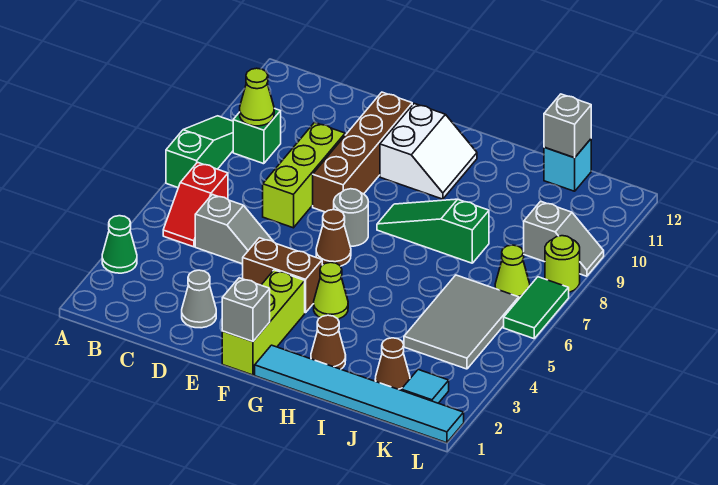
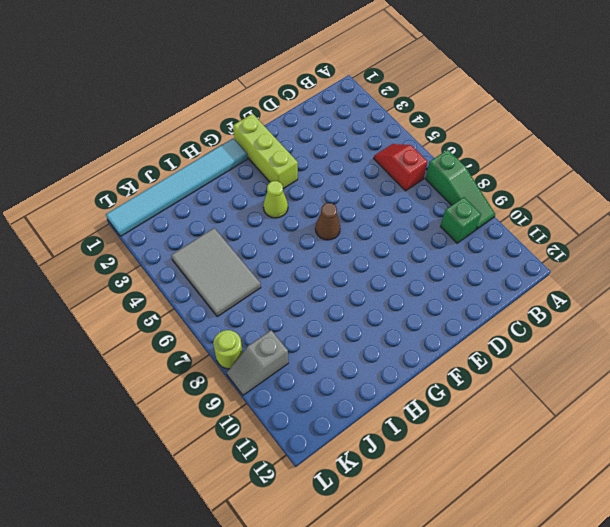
none -> green cone A3 level 1
none -> grey slope C5:D5 level 1 top C
none -> grey cone D2 level 1

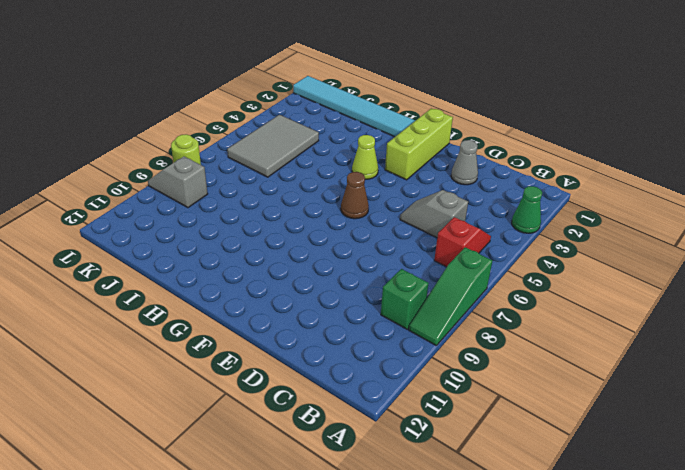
none -> lime brick D7:D9 level 1
none -> brown brick E4:F4 level 1
none -> brown brick E8:E11 level 1

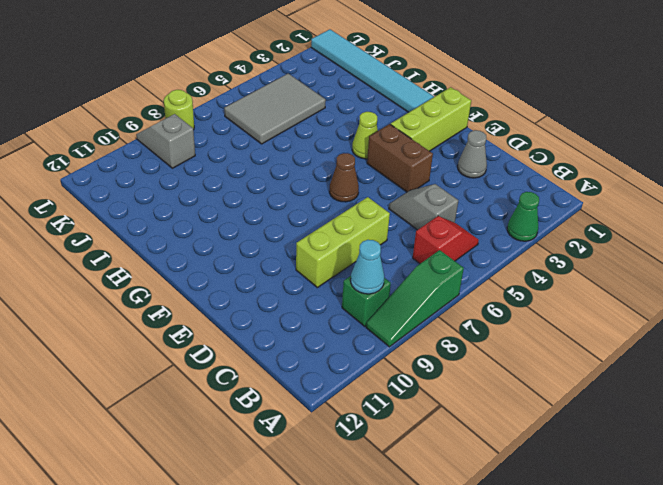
cyan cone B9 level 2 -> lime cone B9 level 2
none -> brown brick E8:E11 level 1
none -> grey round brick F7 level 1
none -> white slope F10:G11 level 1 top F

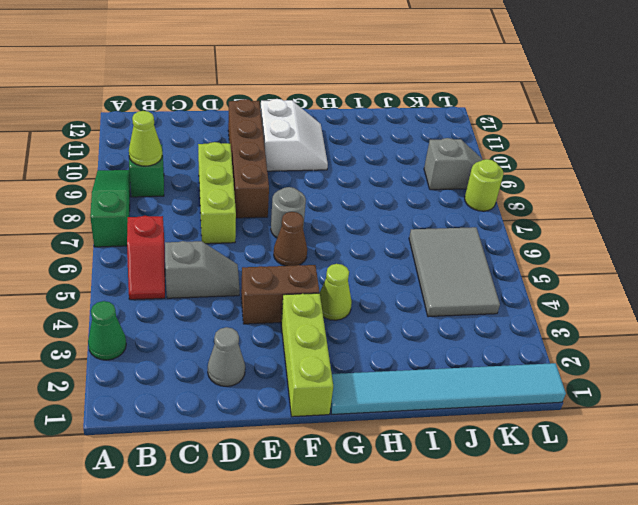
none -> green slope G8:I8 level 1 top I
none -> brown cone H2 level 1
none -> brown cone J2 level 1

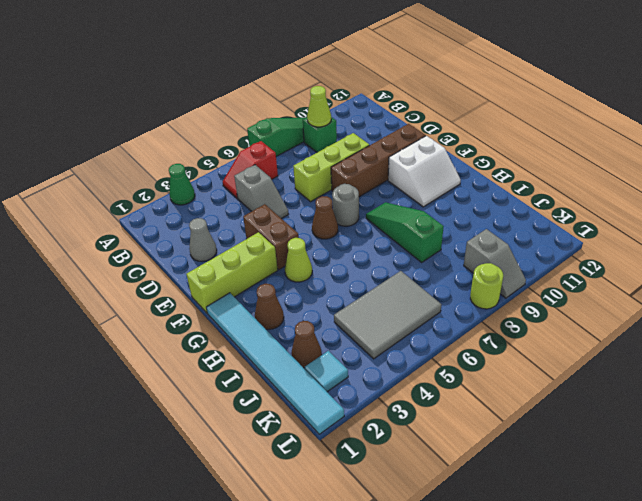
none -> cyan brick J12 level 1
none -> lime cone K7 level 1
none -> green tile L6:L7 level 1

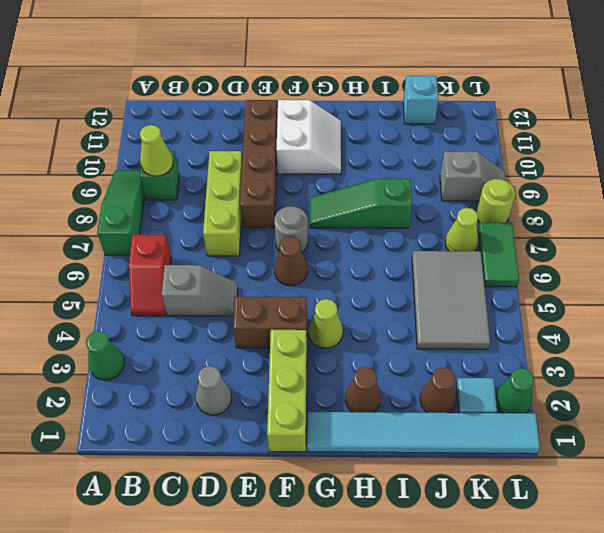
green cone L2 level 1 -> none
none -> grey brick F1 level 2
none -> grey brick J12 level 2

